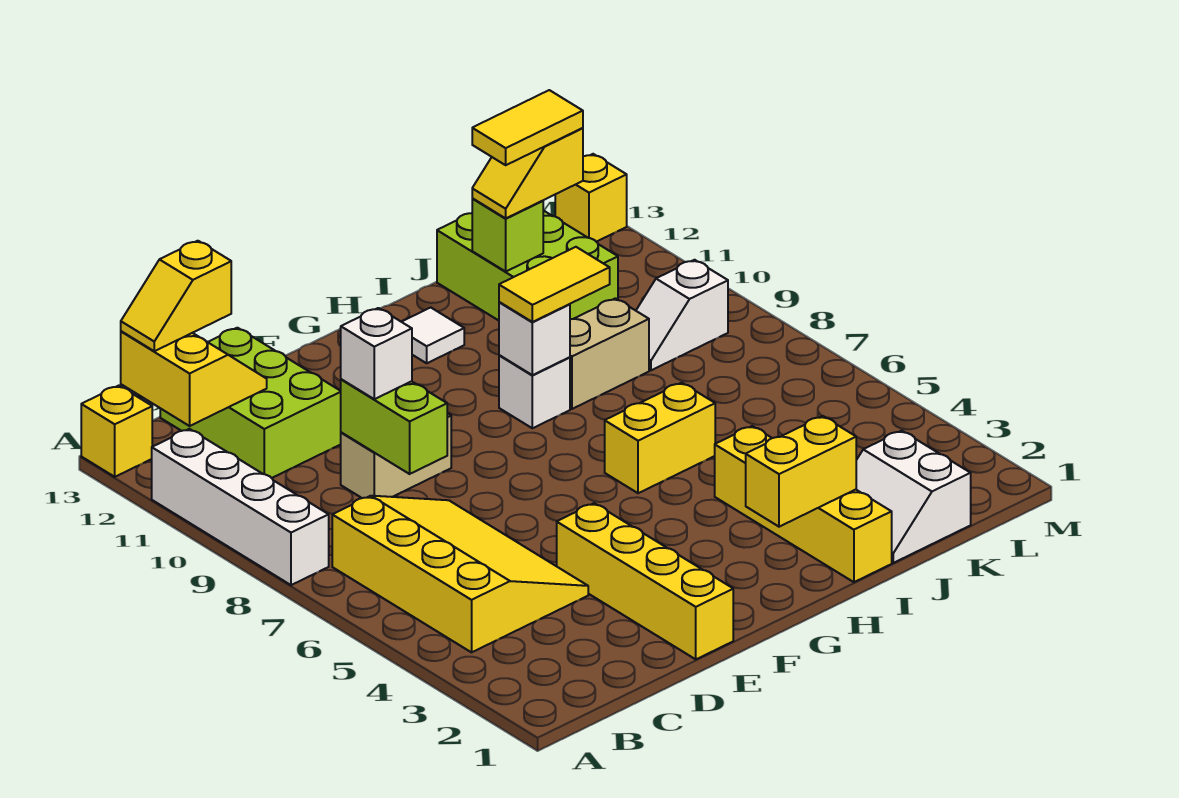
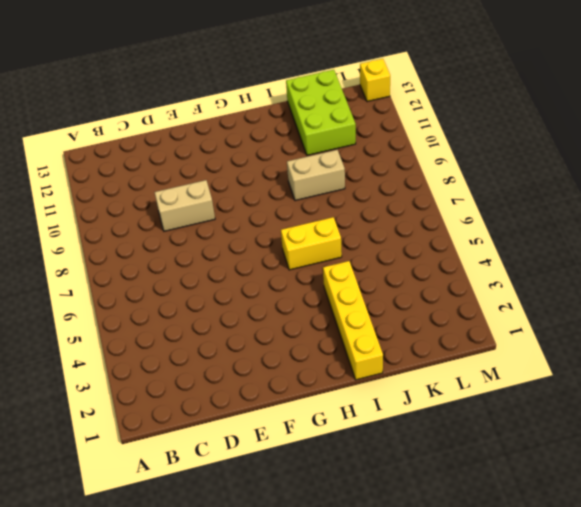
none -> white brick A8:A11 level 1
none -> yellow brick A13 level 1
none -> yellow slope B4:D7 level 1 top B

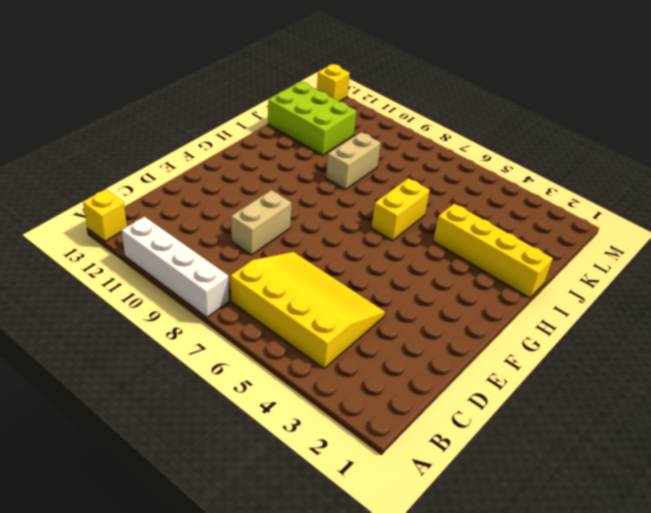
none -> lime brick C11:D13 level 1
none -> yellow brick E1:E4 level 1
none -> white brick H9 level 1

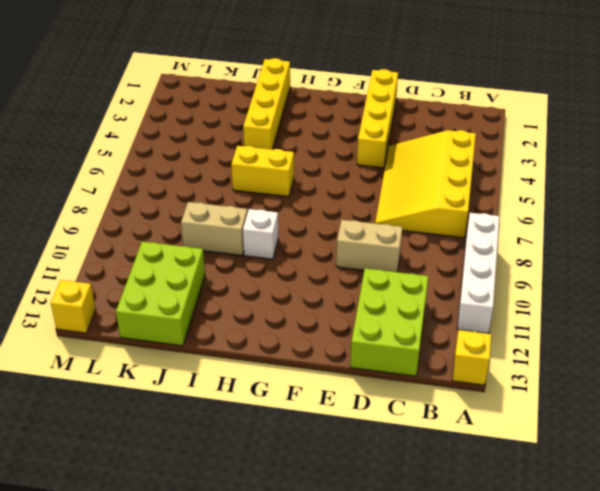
none -> white tile H12 level 1
none -> white slope J1:K2 level 1 top K
none -> white slope K9:L9 level 1 top L

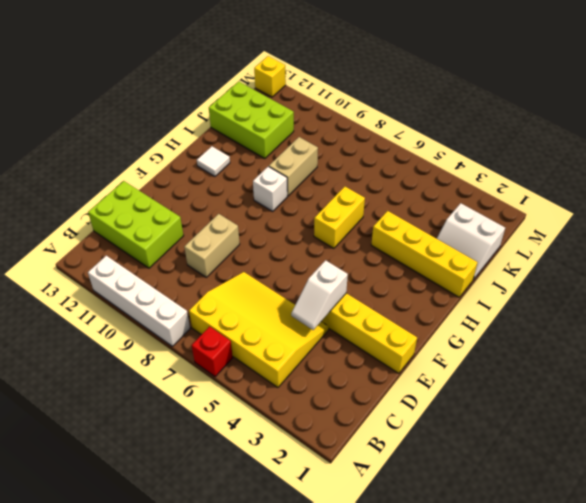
red brick A6 level 1 -> none
white slope D4:E4 level 2 top E -> white slope K9:L9 level 1 top L
none -> yellow brick A13 level 1
none -> yellow slope B12:C13 level 2 top B
none -> lime brick D8:D9 level 2

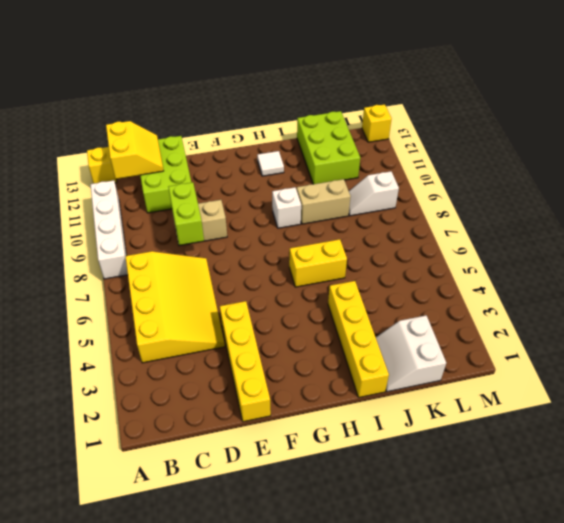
none -> yellow brick H2:I2 level 2
none -> white brick H9 level 2
none -> lime brick J12 level 2

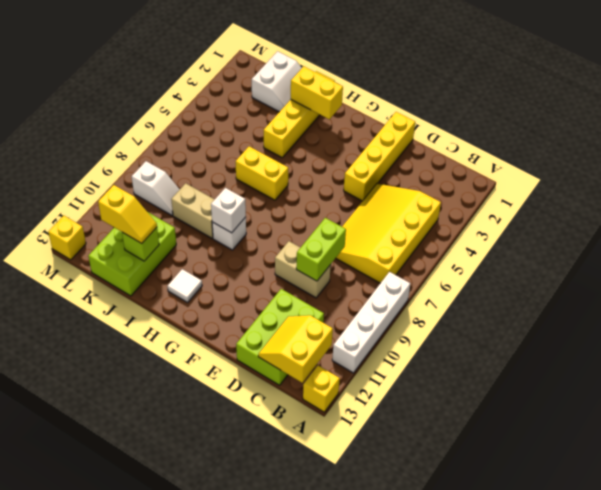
none -> yellow slope B13:C13 level 3 top C
none -> white brick D9 level 3
none -> yellow tile H9:I9 level 3

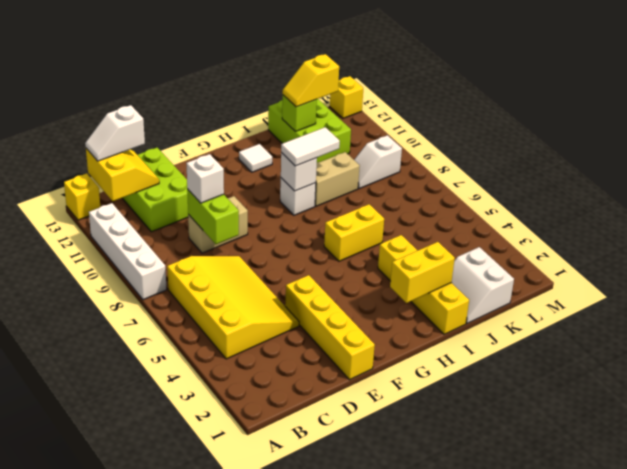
white slope B13:C13 level 3 top C -> yellow slope B13:C13 level 3 top C
white tile H9:I9 level 3 -> yellow tile H9:I9 level 3
none -> yellow tile J12:K12 level 4

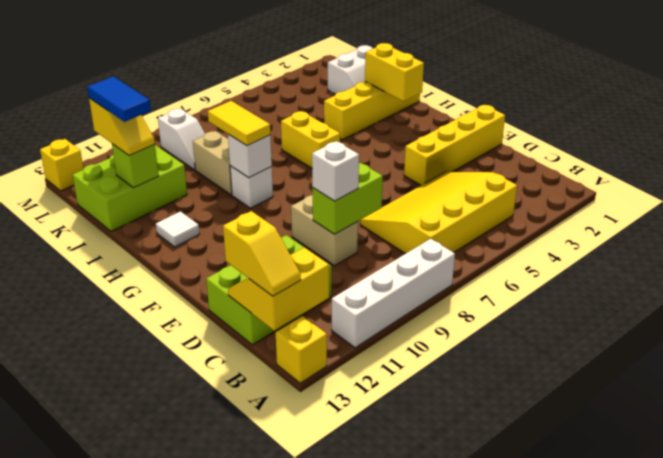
blue tile J12:K12 level 4 -> yellow tile J12:K12 level 4

